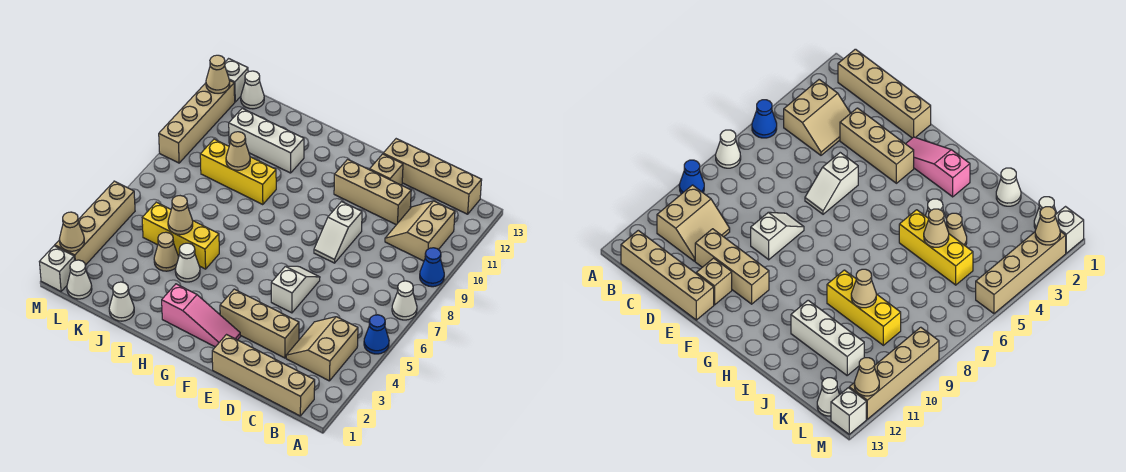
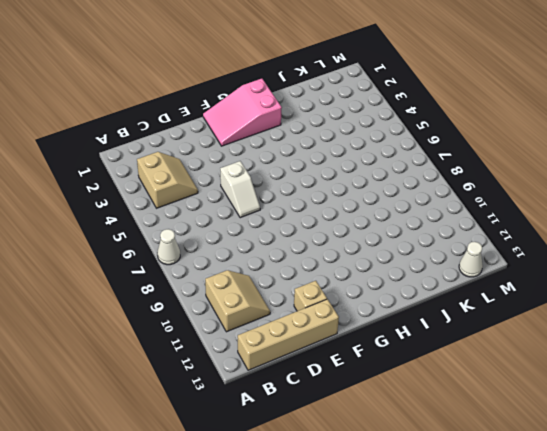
pink slope F1:H2 level 1 top H -> pink slope F2:H2 level 1 top H
none -> blue cone A5 level 1
none -> blue cone A9 level 1
none -> tan brick B1:E1 level 1

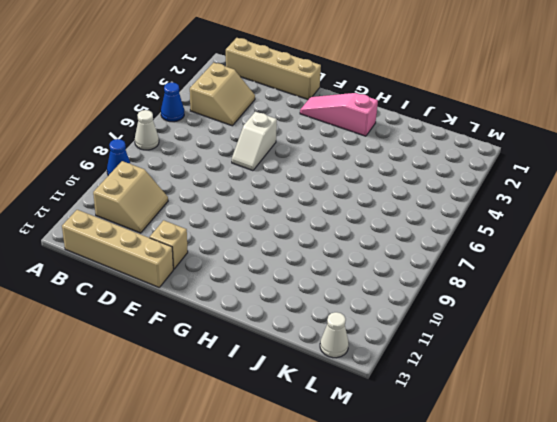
none -> tan brick D3:F3 level 1
none -> tan brick D11:F11 level 1
none -> white slope E8:E9 level 1 top 9

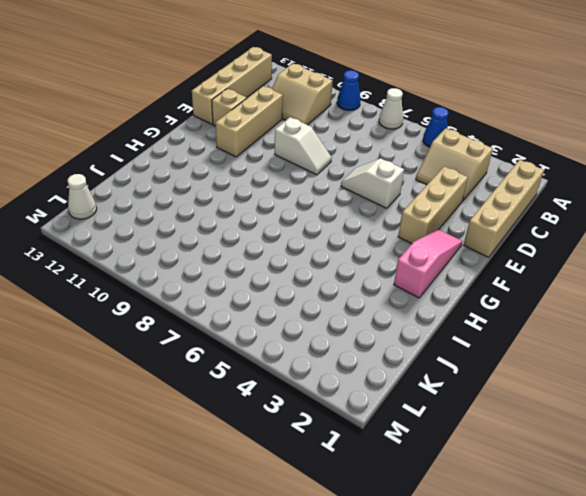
none -> white cone I4 level 1
none -> yellow brick I5:K5 level 1
none -> yellow brick I9:K9 level 1

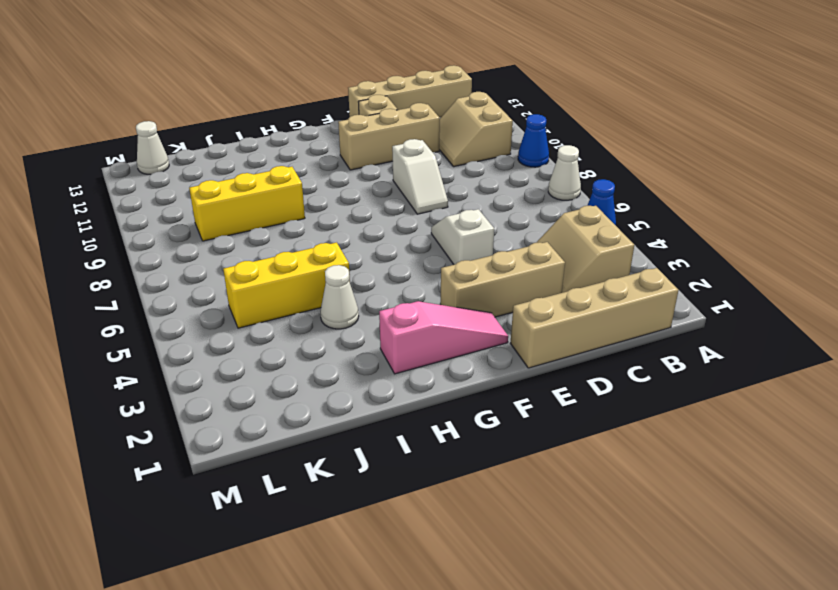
none -> white brick I11:K11 level 1
none -> white cone J1 level 1
none -> tan cone J4 level 1

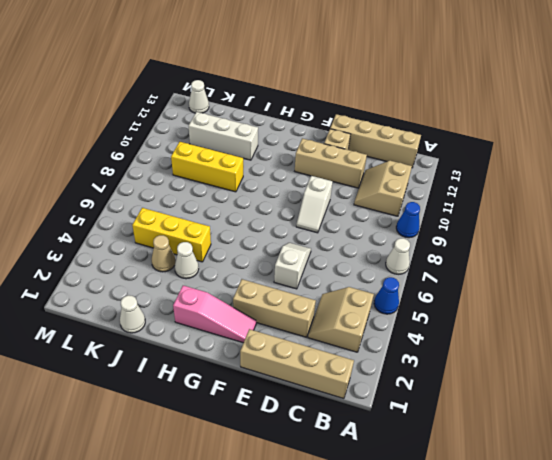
none -> white cone L1 level 1
none -> white brick M1 level 1
none -> tan brick M2:M5 level 1

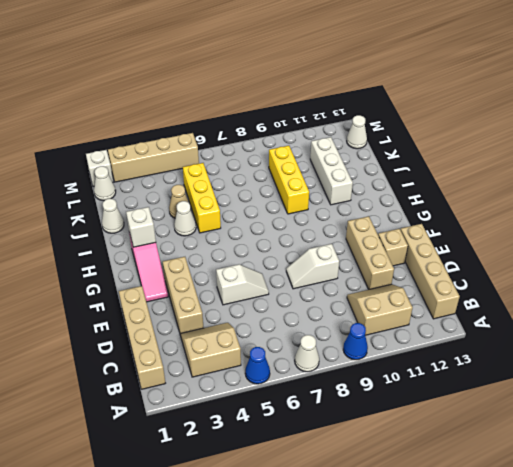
white brick H2 level 2 -> white brick M13 level 1
none -> tan brick M9:M12 level 1
none -> tan cone J5 level 2
none -> tan cone J9 level 2

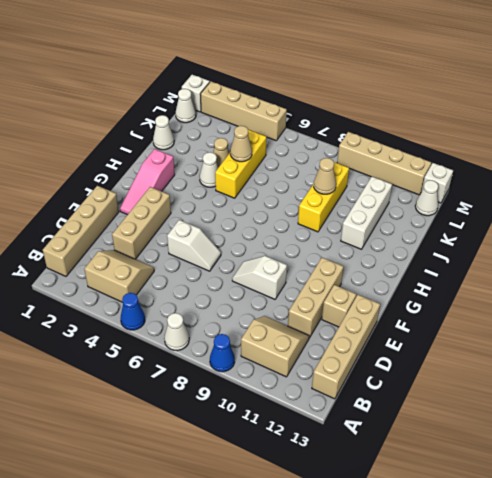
none -> tan cone M2 level 2
none -> tan cone M12 level 2

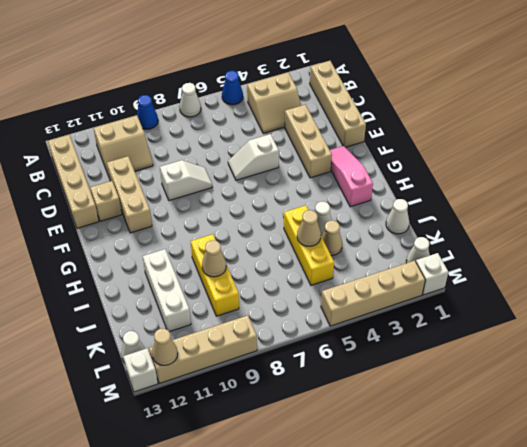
none -> tan cone M2 level 2

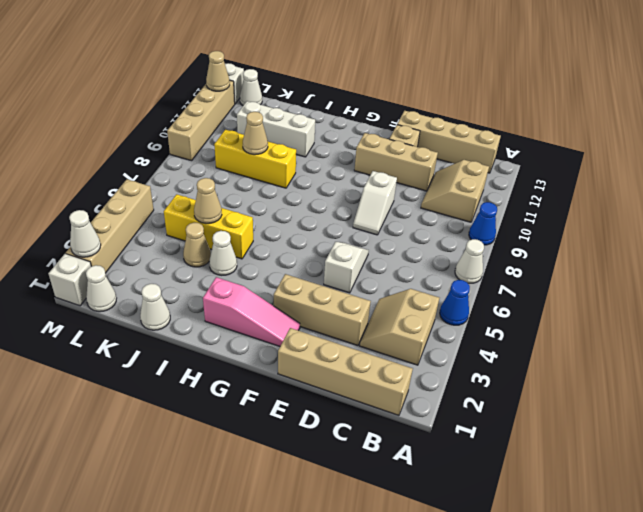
white cone M2 level 2 -> tan cone M2 level 2

